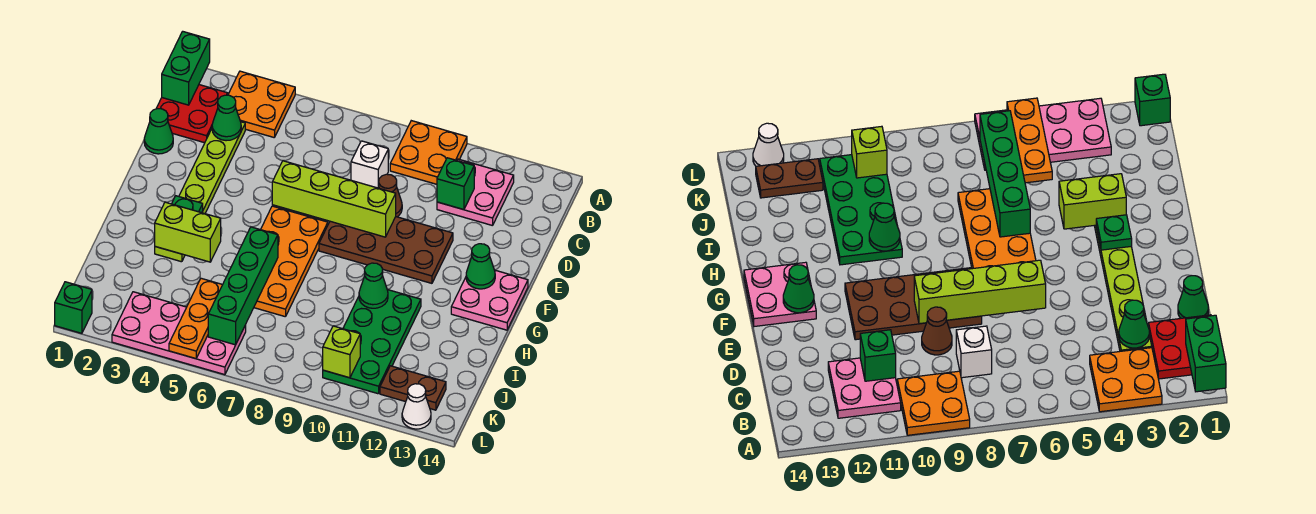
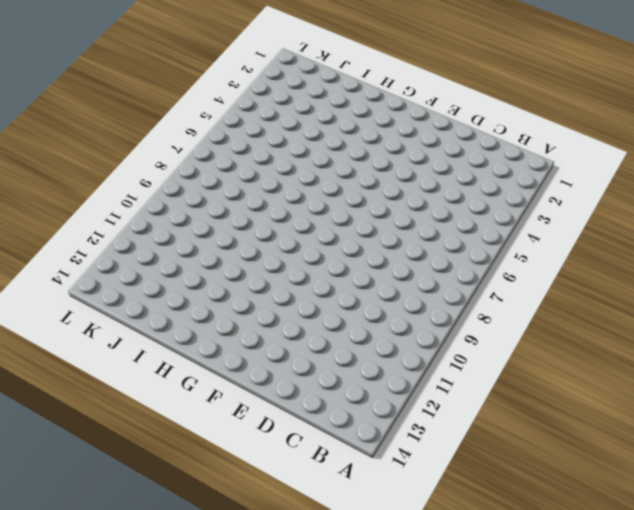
none -> orange plate A3:B4 level 1
none -> orange plate A9:B10 level 1
none -> red plate B1:C2 level 1

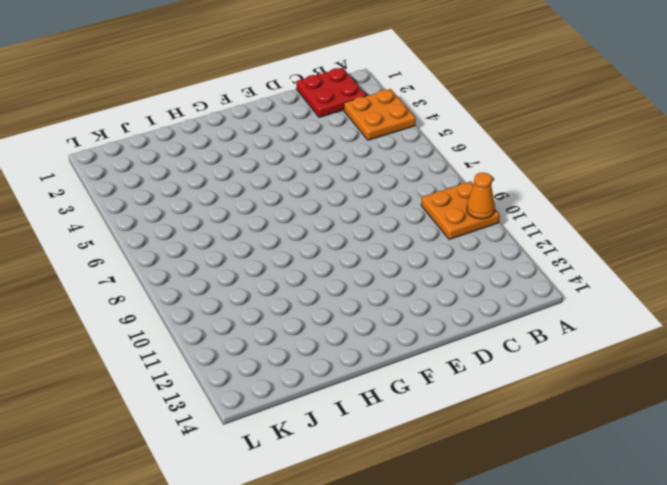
orange cone A10 level 2 -> none
none -> pink plate B11:C12 level 1
none -> lime plate C3:H3 level 1
none -> white brick C8 level 1

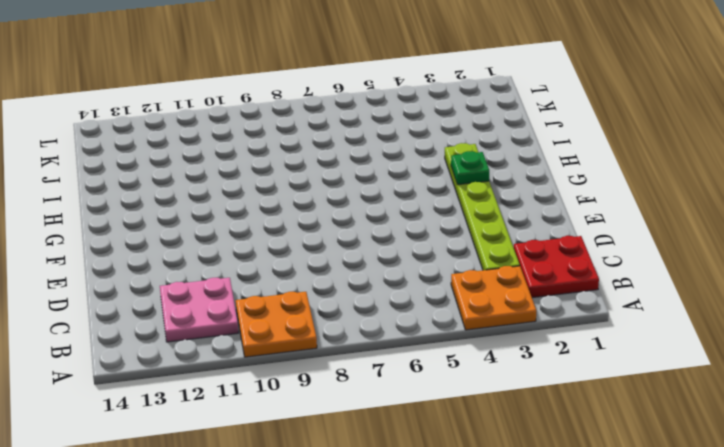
none -> white brick C8 level 1
none -> green cone D1 level 1
none -> brown cone D9 level 1

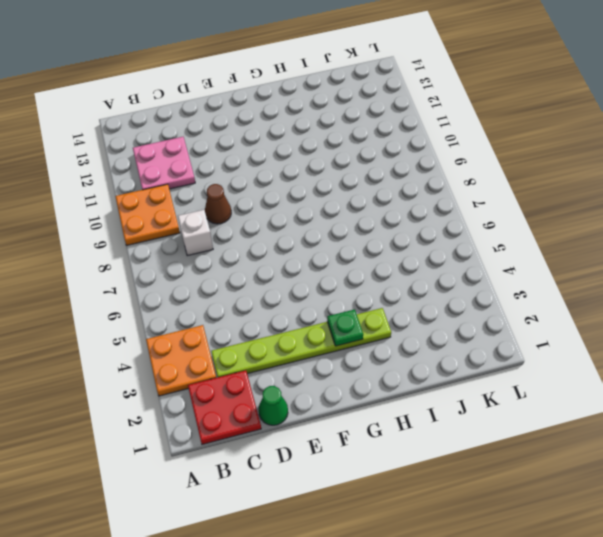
none -> brown plate E8:F11 level 1
none -> orange plate F6:I7 level 1
none -> pink plate F13:G14 level 1

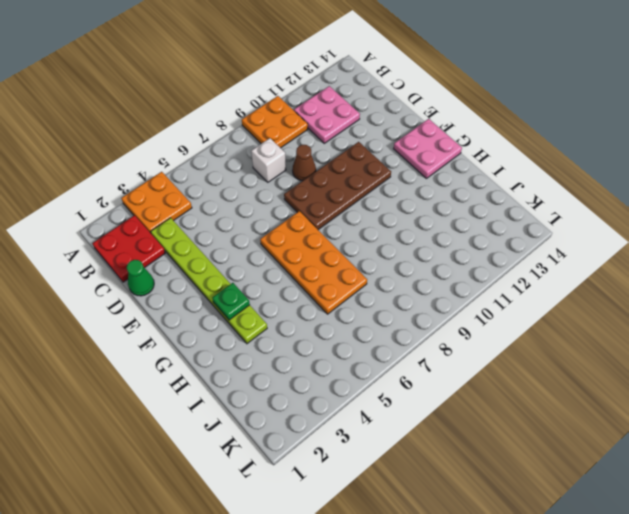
none -> green plate H10:K11 level 1
none -> pink plate K3:L6 level 1
none -> brown plate K12:K13 level 1

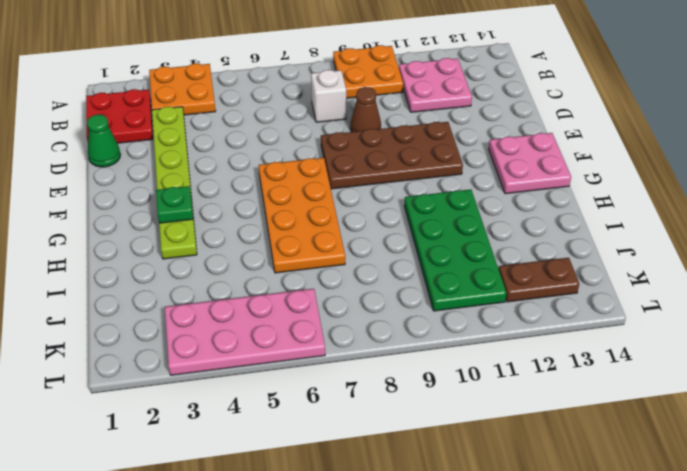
none -> green brick L1 level 1
none -> white cone L13 level 1
none -> green brick A1:B1 level 2

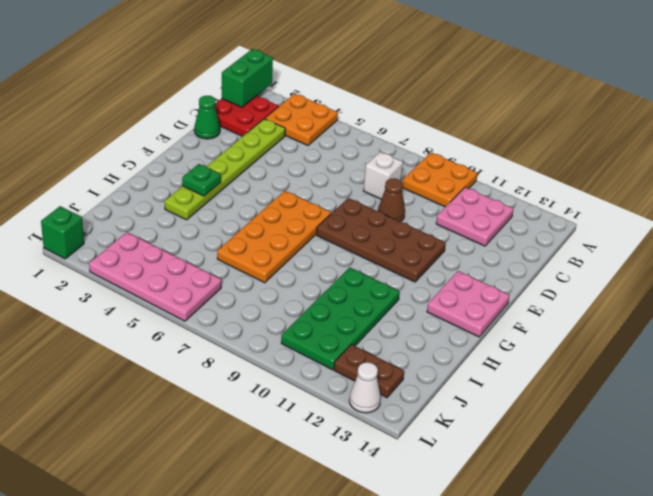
none -> green cone C3 level 2
none -> green brick C11 level 2
none -> lime brick E6:E9 level 2

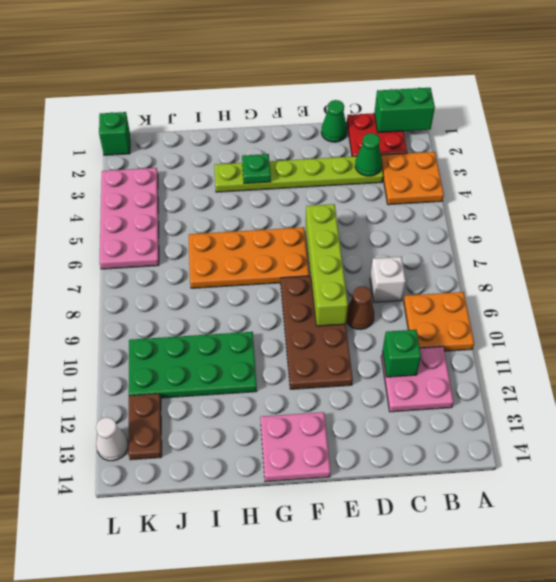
none -> green cone F13 level 2
none -> lime brick H3:H4 level 2
none -> green brick H6:K6 level 2

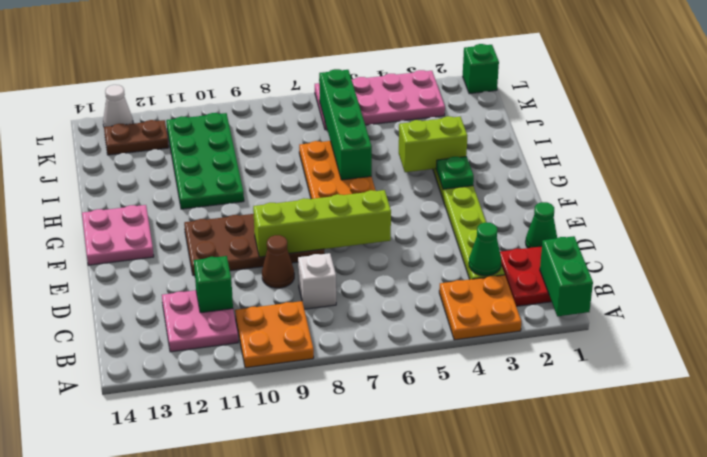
none -> green cone F13 level 2
none -> green cone H10 level 2
none -> orange plate J5:L5 level 2

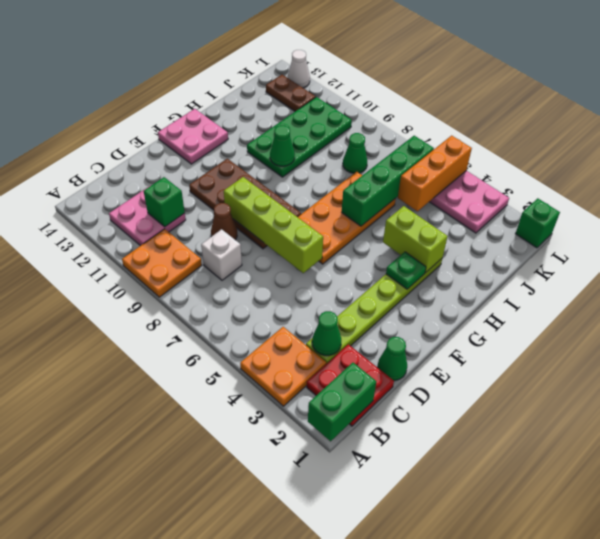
orange brick J5:L5 level 2 -> orange plate J5:L5 level 2
green cone J8 level 1 -> green cone F13 level 2
none -> lime brick K10 level 2

